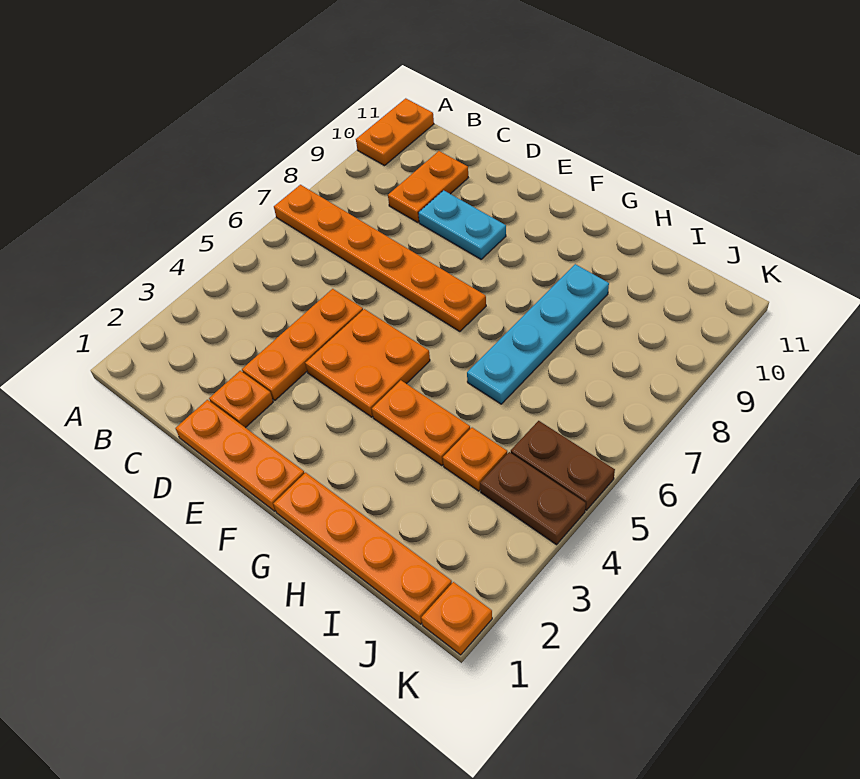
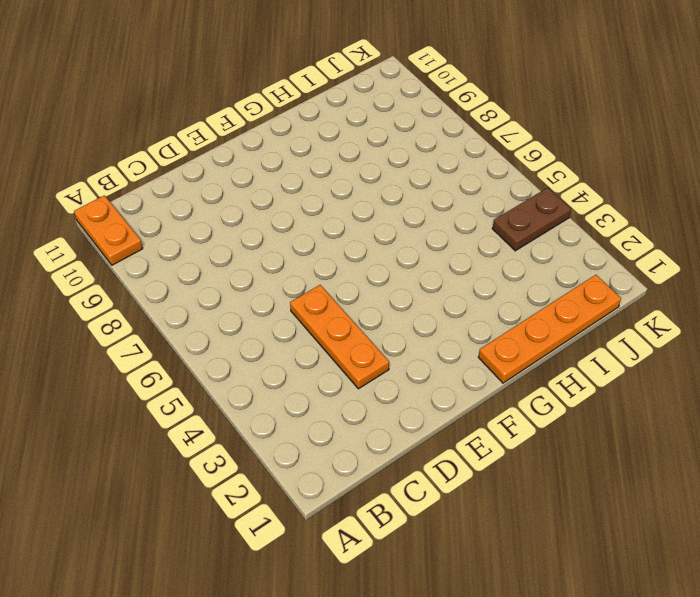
none -> orange plate A7:F7 level 1
none -> orange plate C9:C10 level 1
none -> orange plate D1:F1 level 1

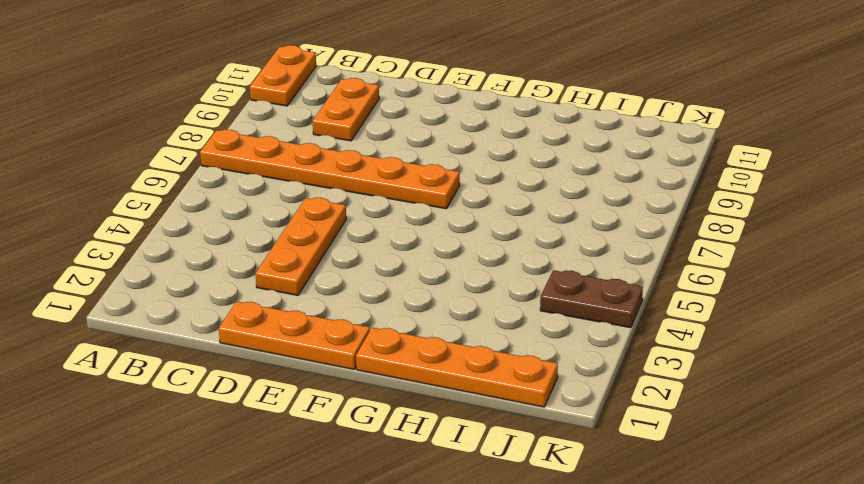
none -> orange plate D2 level 1
none -> cyan plate D9:E9 level 1
none -> orange plate E4:F5 level 1

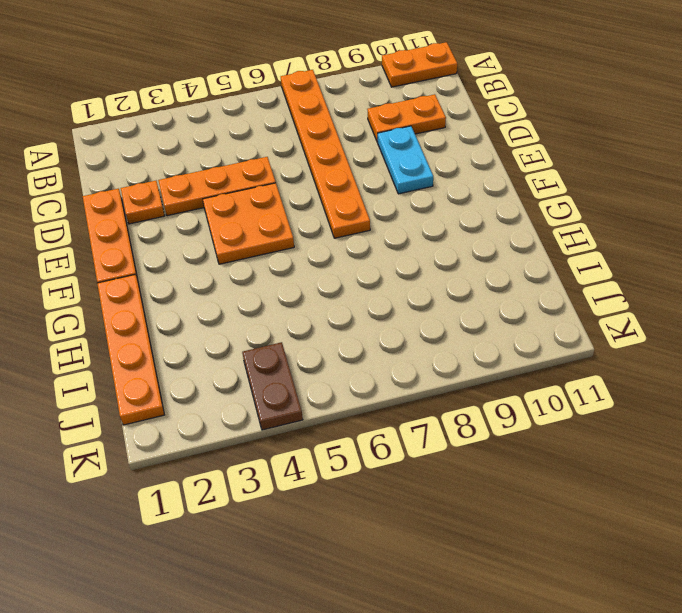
none -> orange plate G4:H4 level 1
none -> cyan plate H6:H9 level 1
none -> orange plate I4 level 1

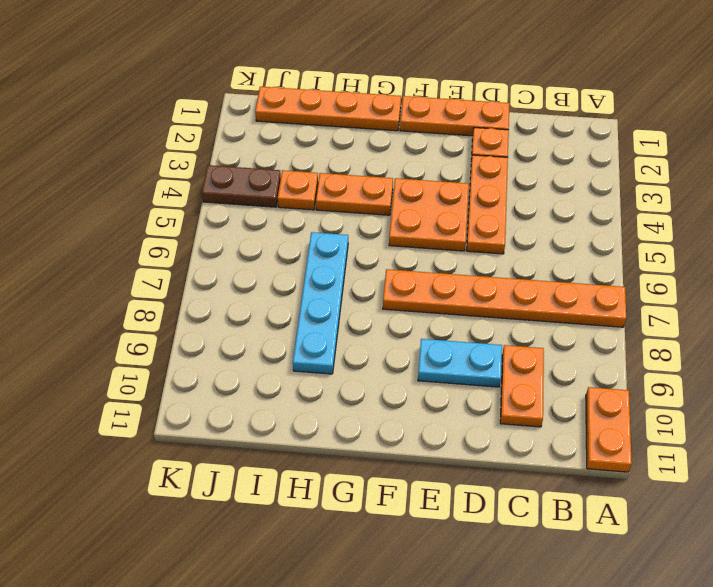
none -> brown plate J5:K5 level 1
none -> orange plate K1 level 1

